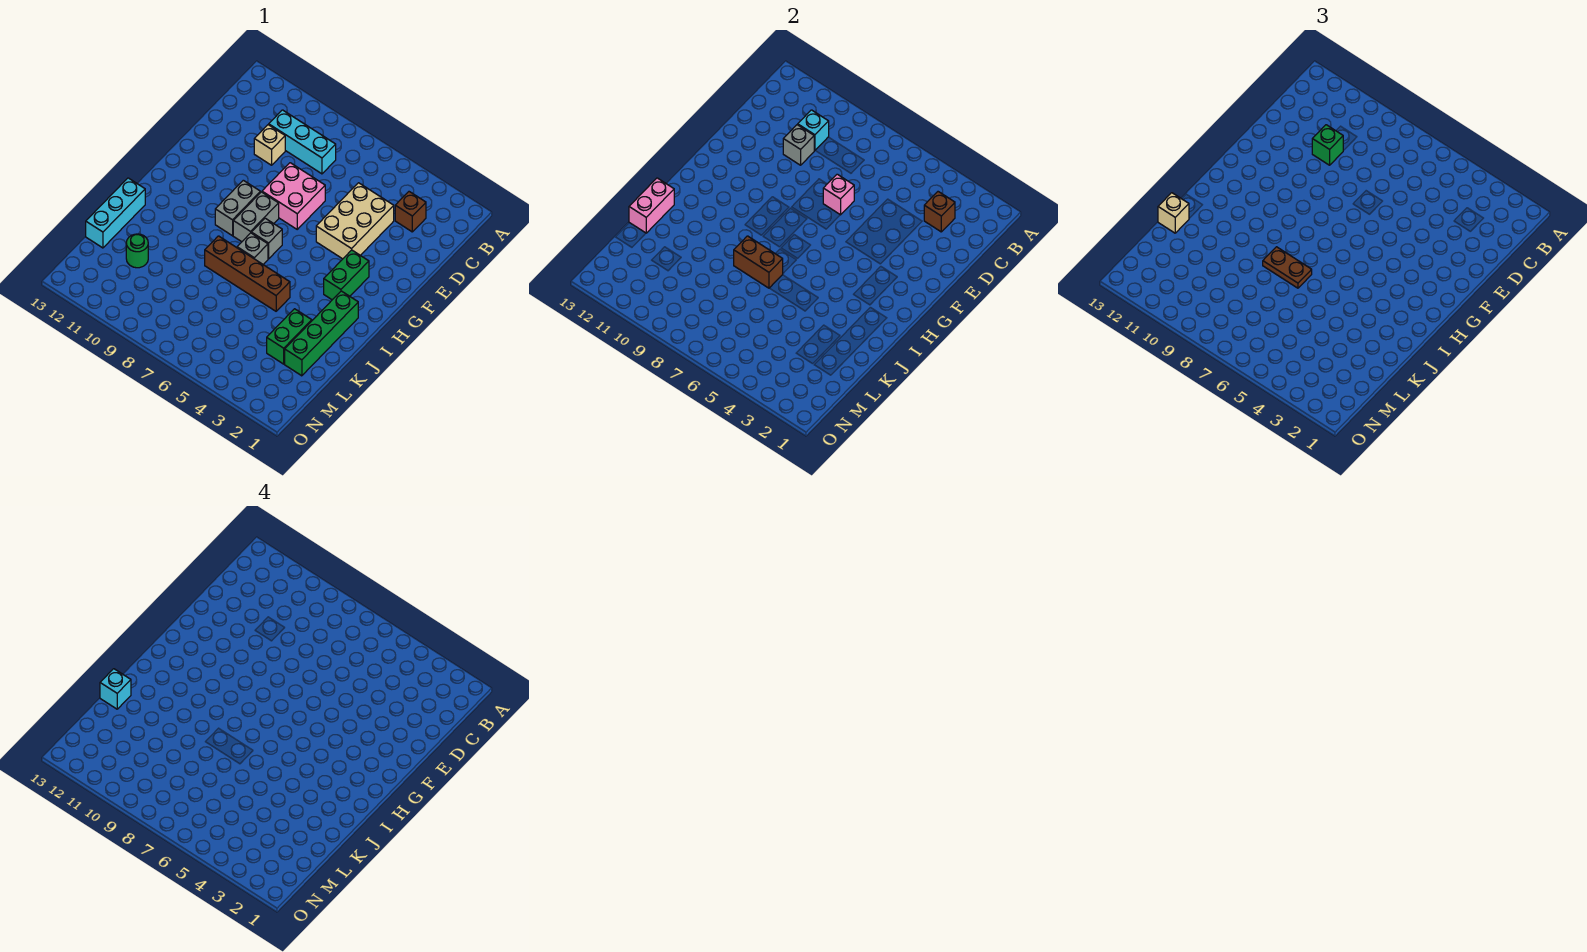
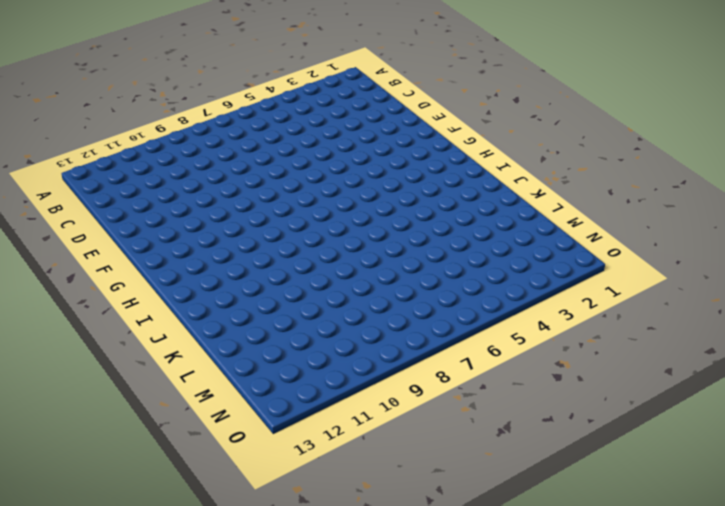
none -> brown brick C3 level 1
none -> cyan brick C8:C10 level 1
none -> tan brick D4:F5 level 1

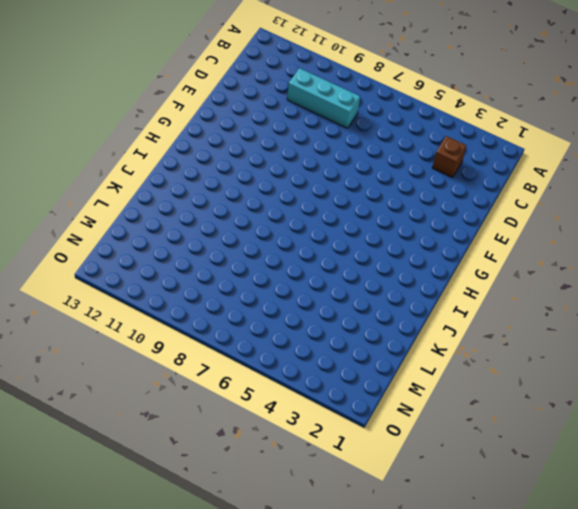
none -> tan brick D4:F5 level 1
none -> tan brick D10 level 1
none -> pink brick E7:F8 level 1

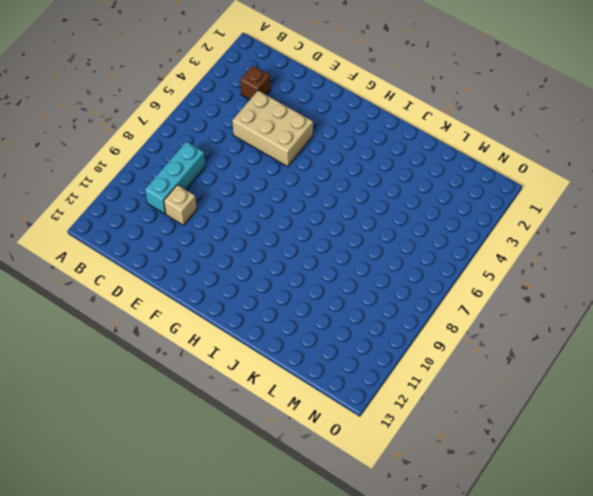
none -> pink brick E7:F8 level 1
none -> green brick G3:H3 level 1
none -> grey brick G8:H8 level 1

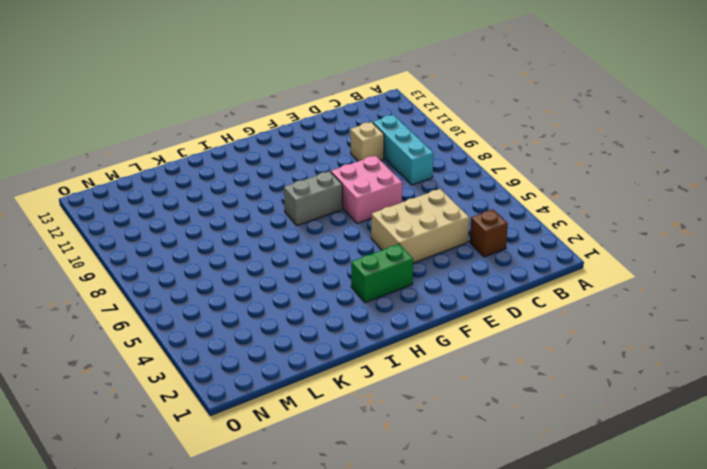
none -> grey brick G9:H9 level 1
none -> grey brick H7 level 1
none -> green brick I2:L2 level 1

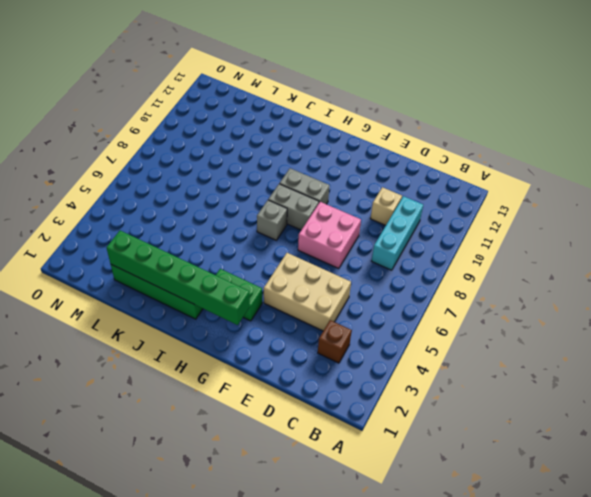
green brick G2:L2 level 2 -> none
none -> grey brick I7 level 1
none -> brown brick J5:J8 level 1
none -> cyan brick J13:L13 level 1

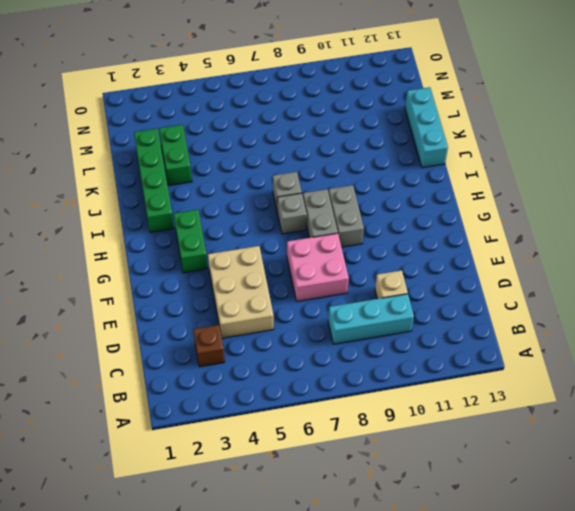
none -> brown brick J5:J8 level 1
none -> green round brick L11 level 1
none -> brown brick C3 level 2

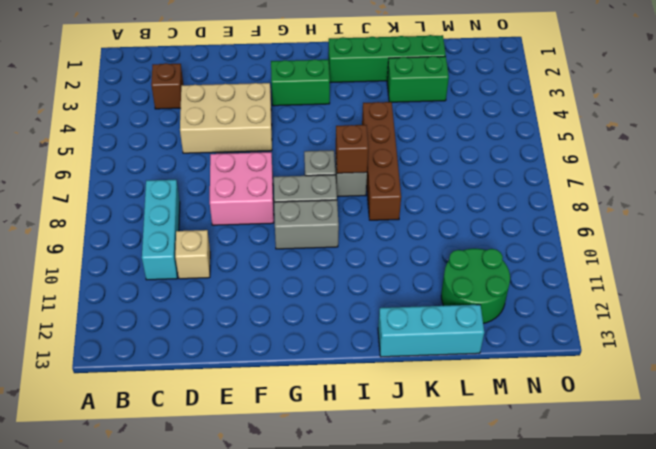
brown brick I7 level 2 -> brown brick C3 level 2
green round brick L11:M12 level 1 -> green round brick L11 level 1
none -> cyan brick C10 level 2
none -> grey brick D10 level 2
none -> pink brick E7 level 2

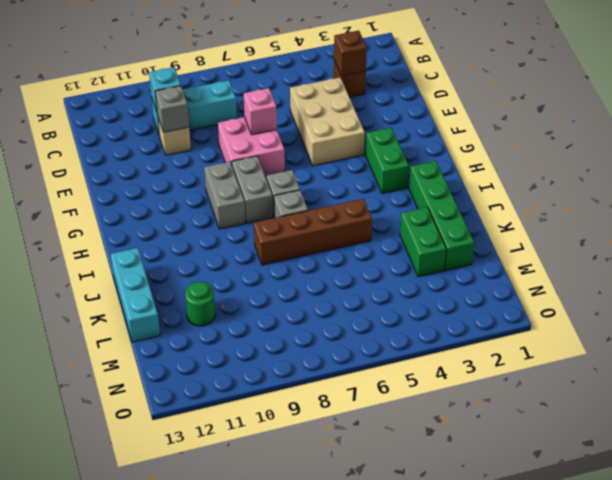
none -> brown brick J7:J8 level 2
none -> pink brick J13:K13 level 2
none -> green brick D10 level 3

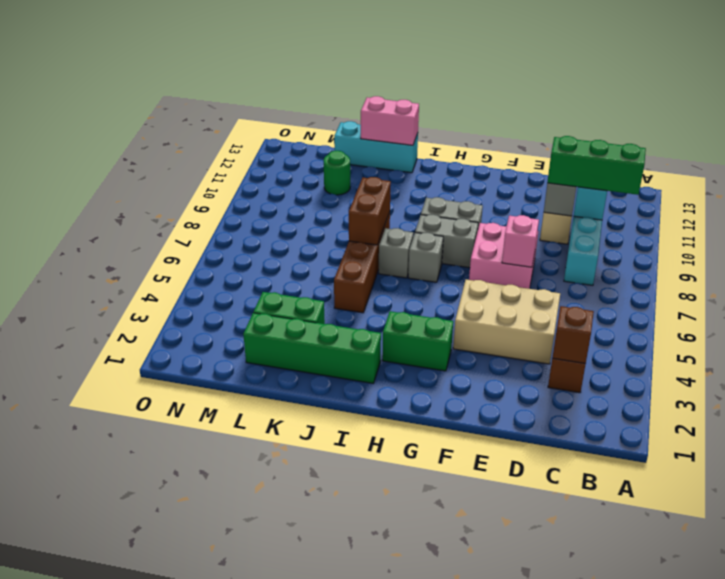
green brick B10:D10 level 3 -> green brick D10 level 3
none -> brown plate J7:J8 level 3
none -> tan brick K13 level 3
none -> cyan brick K13 level 4

